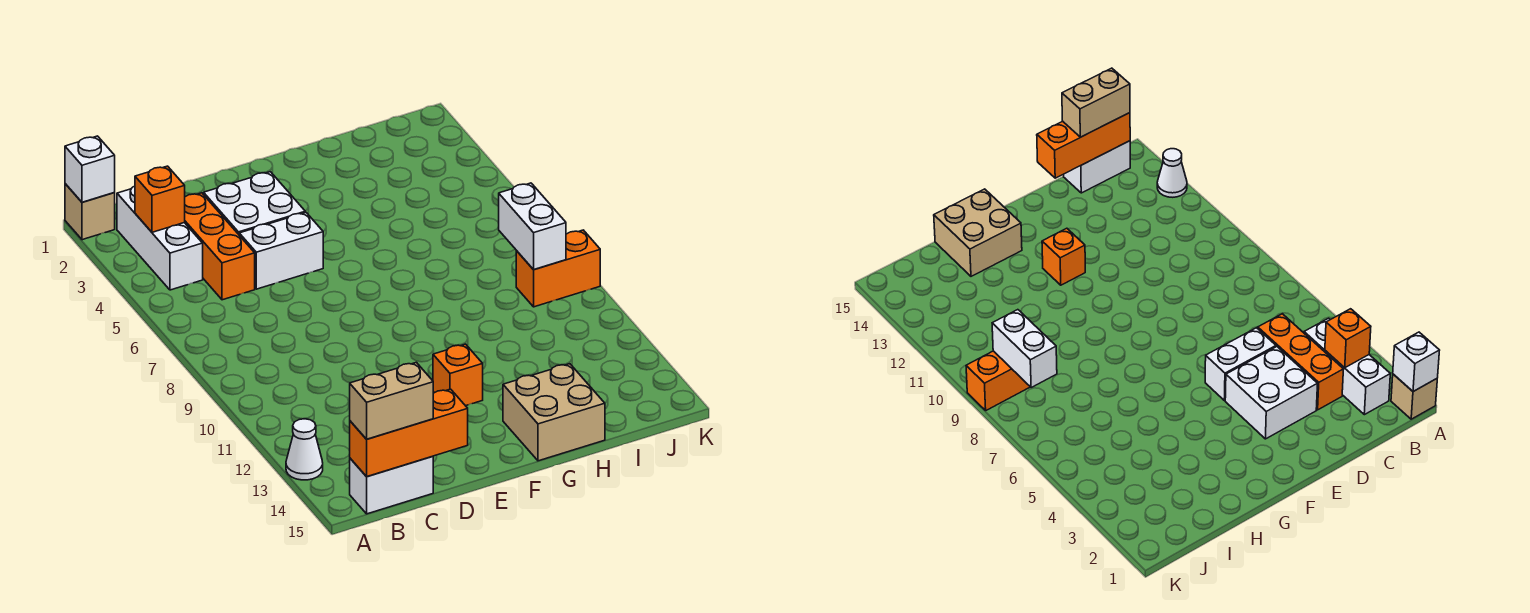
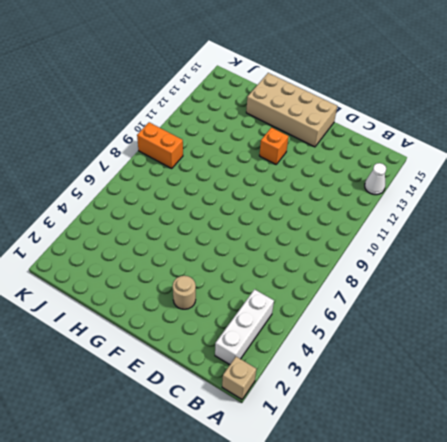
tan round brick E3 level 1 -> white brick D3:E4 level 1
tan brick E14:H15 level 1 -> tan brick G14:H15 level 1
none -> white brick B15:C15 level 1
none -> orange brick C3:C5 level 1
none -> white brick D5:E5 level 1

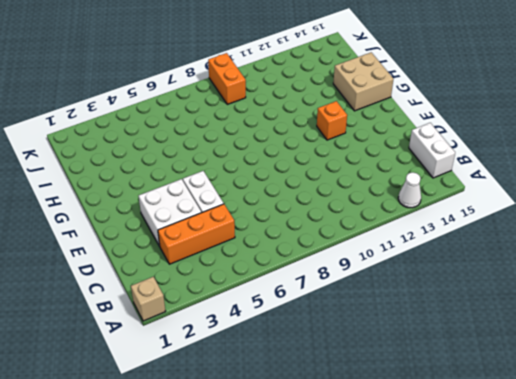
none -> white brick B2:B4 level 1
none -> white brick A1 level 2
none -> orange brick B3 level 2

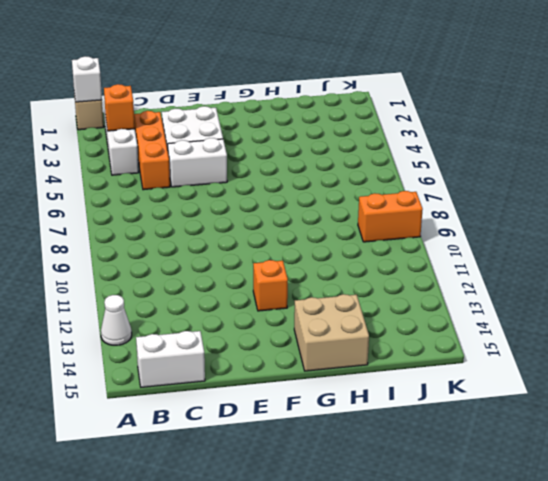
none -> orange brick B15:D15 level 2
none -> white brick J8:J9 level 2
none -> tan brick B15:C15 level 3

